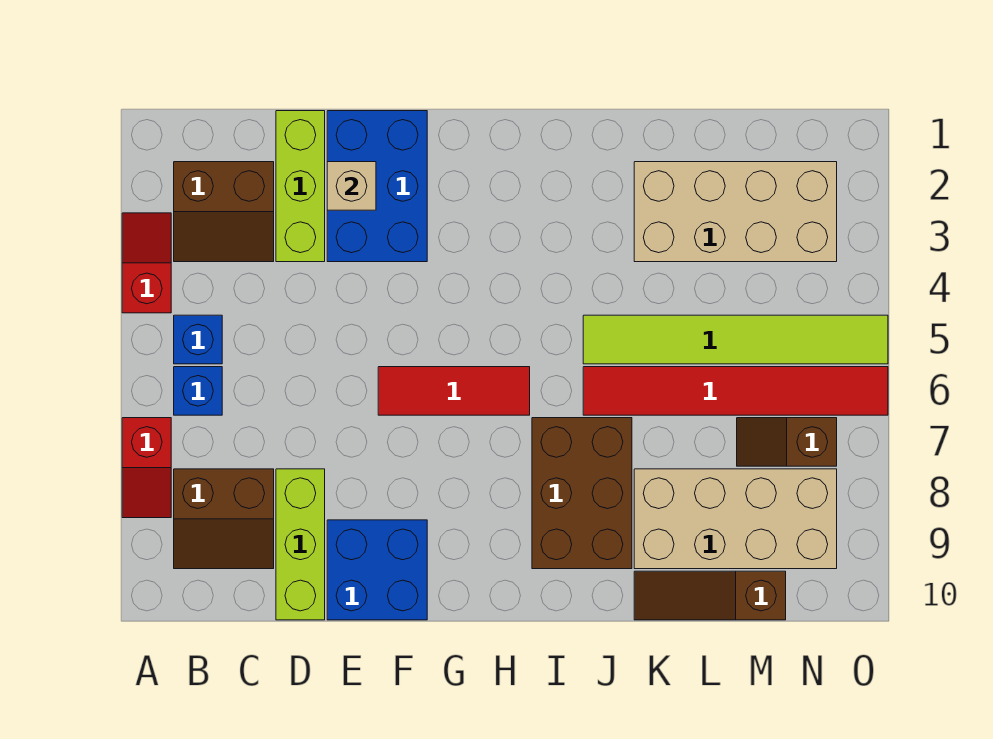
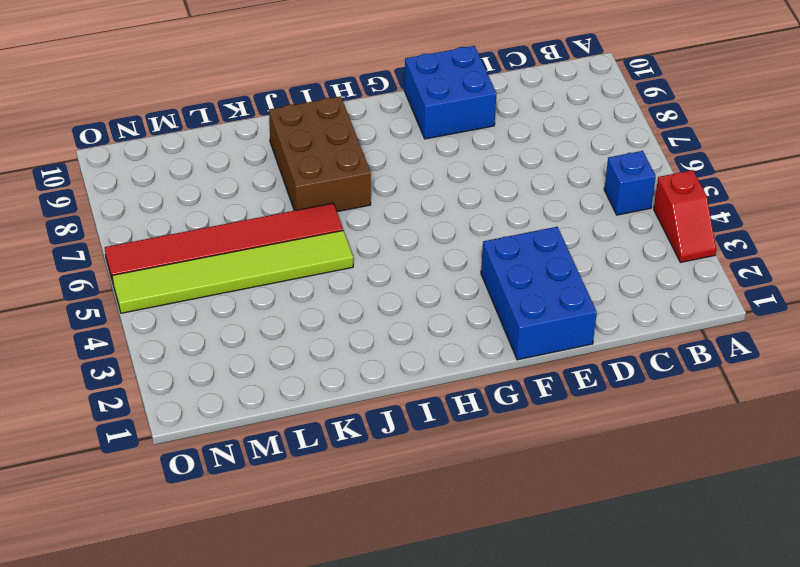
none -> red slope A7:A8 level 1 top 7
none -> brown slope B2:C3 level 1 top 2
none -> blue brick B6 level 1

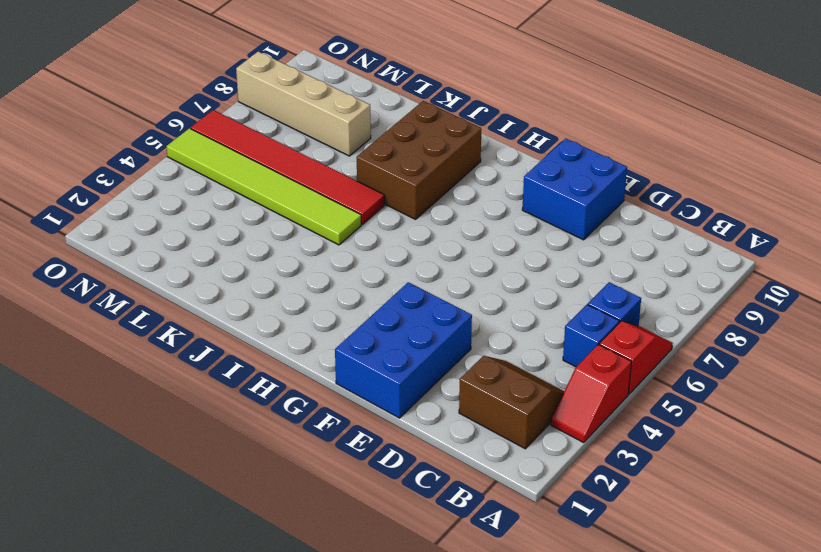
red slope A5:A6 level 1 top 5 -> red slope A7:A8 level 1 top 7
tan brick L8:O8 level 1 -> tan brick K8:N9 level 1
none -> brown slope B8:C9 level 1 top 8
none -> lime brick D1:D3 level 1
none -> lime brick D8:D10 level 1

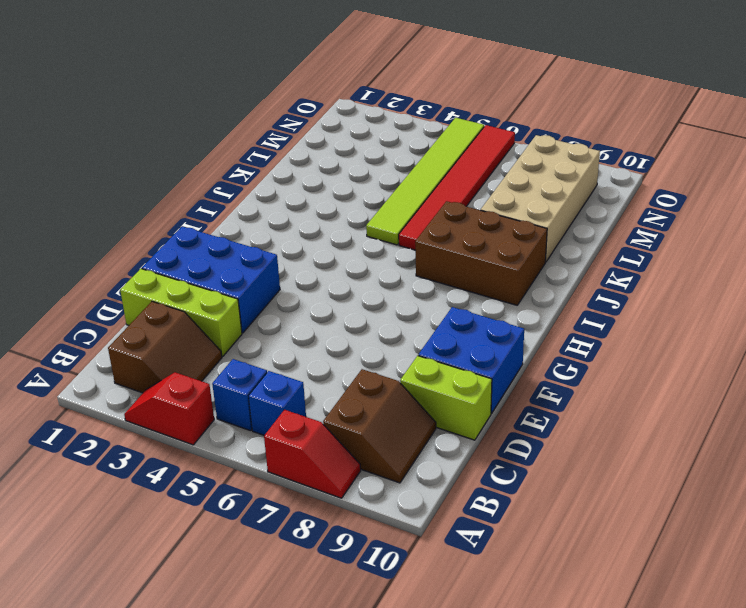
lime brick D9:D10 level 1 -> lime brick D8:D10 level 1
none -> red tile F6:H6 level 1
none -> tan brick K2:N3 level 1
none -> brown slope K10:M10 level 1 top M

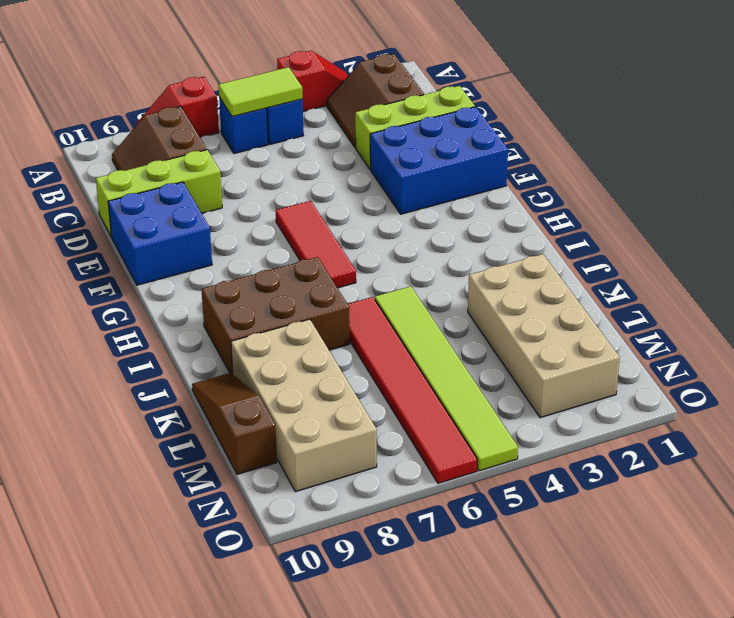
lime tile B5:B6 level 2 -> none
none -> brown slope M7:N7 level 1 top N
none -> tan brick E2 level 2

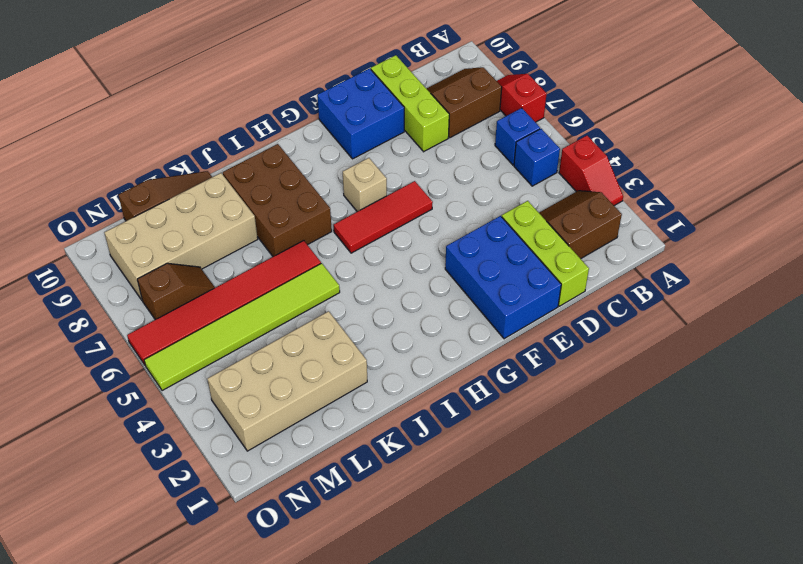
tan brick G7 level 1 -> tan brick E2 level 2

